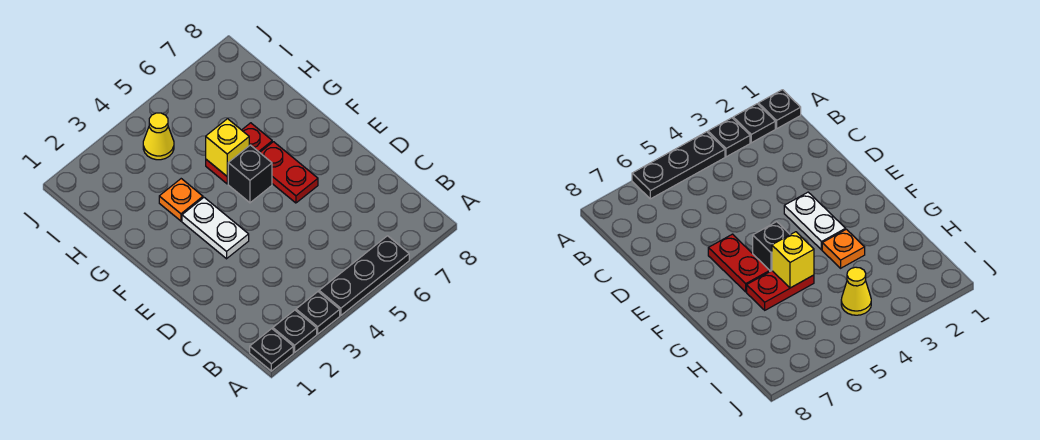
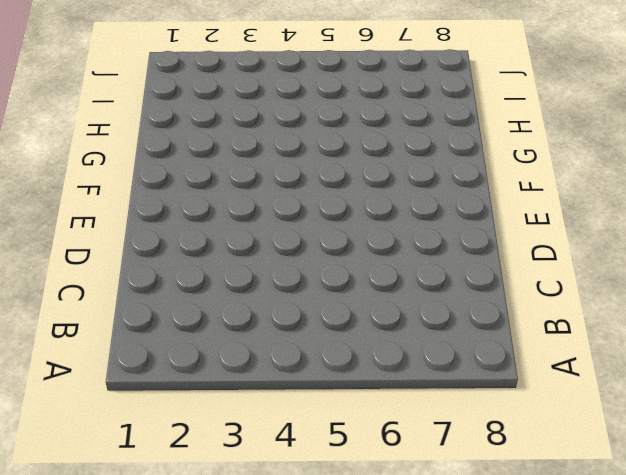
none -> black plate A1 level 1
none -> black plate A2 level 1

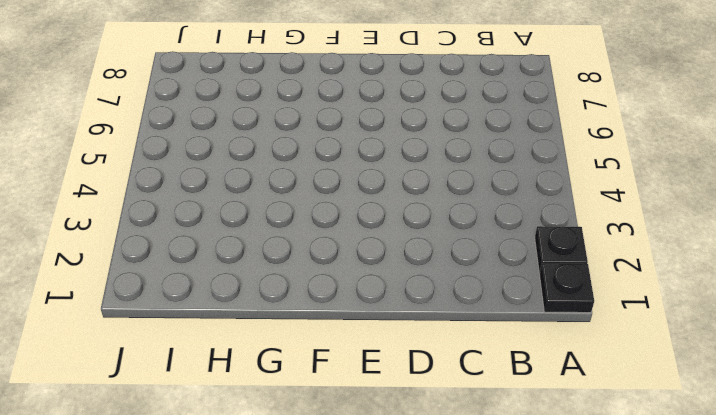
none -> black plate A3 level 1
none -> black plate A4:A6 level 1

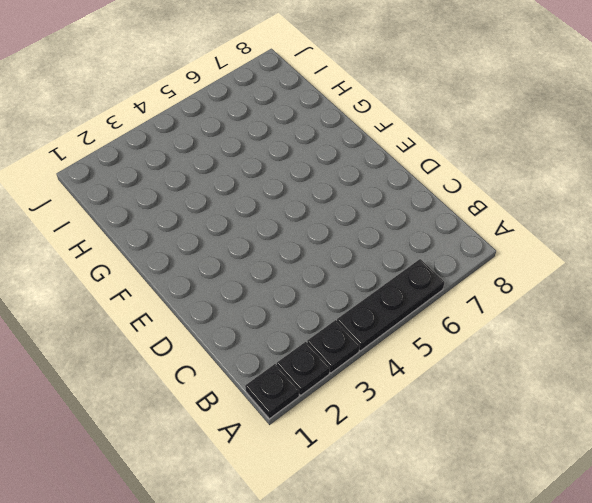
none -> white plate E3:F3 level 1
none -> red plate E6:F6 level 1

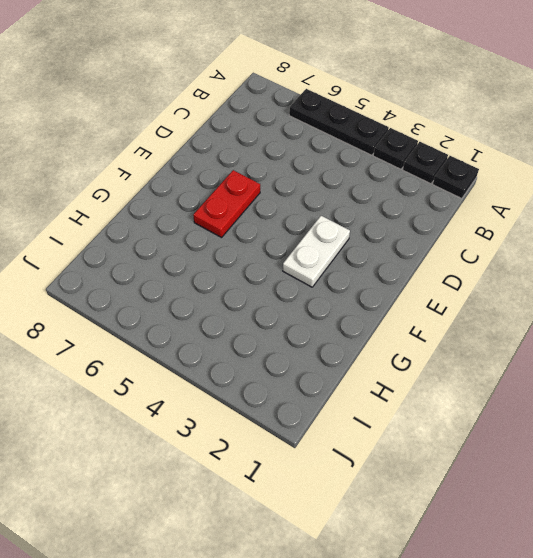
none -> black brick F5 level 1
none -> orange plate G3 level 1

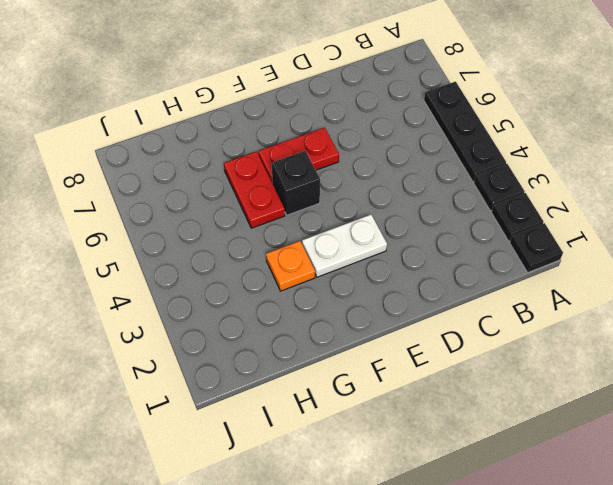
none -> yellow cone I4 level 1
none -> yellow brick G5 level 2

